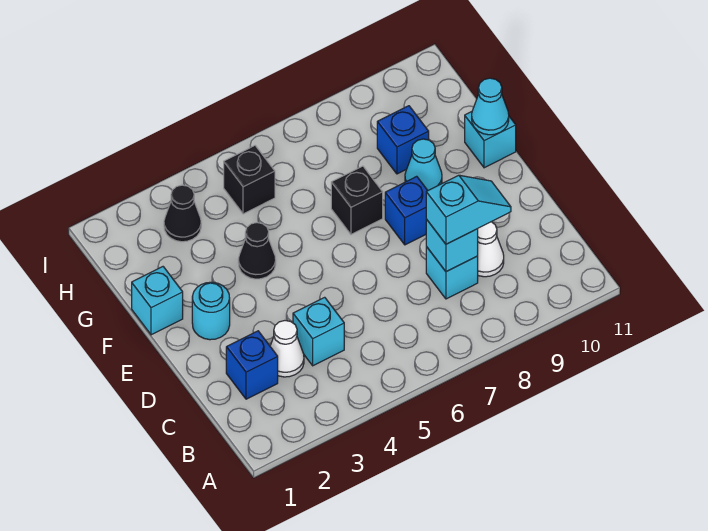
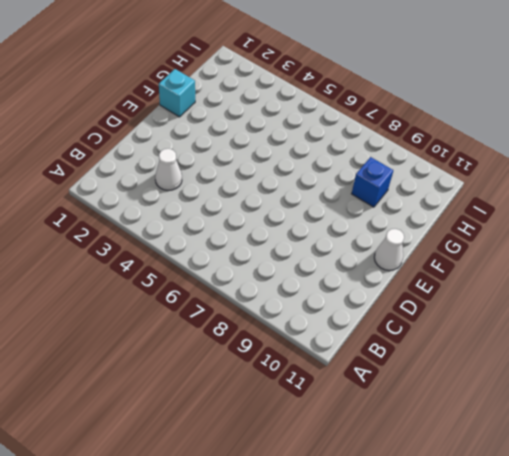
white cone E11 level 1 -> white cone C9 level 1
none -> blue brick C2 level 1
none -> cyan brick C4 level 1
none -> cyan brick C8 level 1

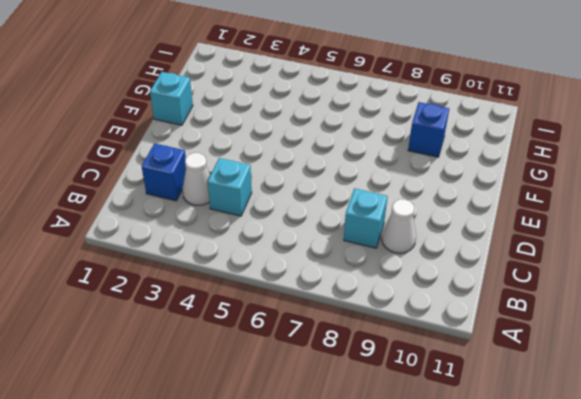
none -> cyan round brick E2 level 1
none -> blue brick E8 level 1
none -> black cone F4 level 1

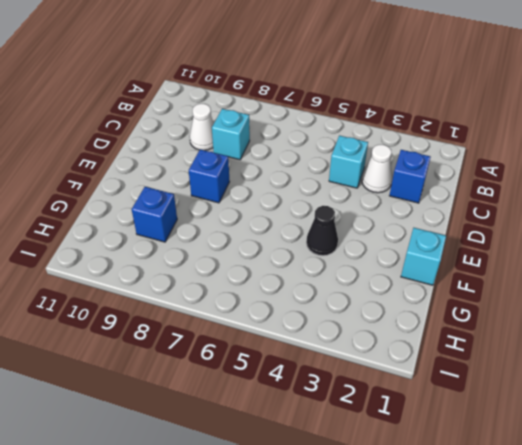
none -> cyan round brick E2 level 1
none -> black brick F7 level 1
none -> cyan cone F9 level 1

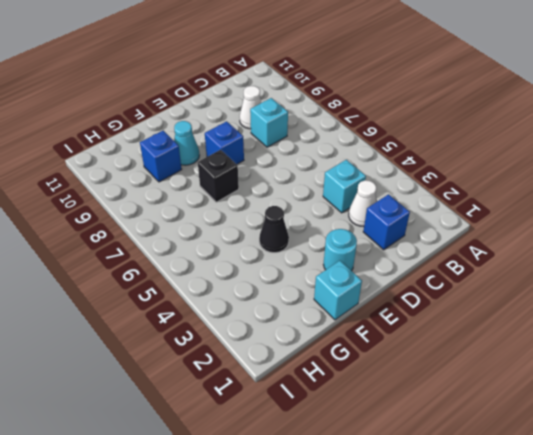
none -> cyan brick F11 level 1
none -> black cone H3 level 1
none -> black brick H5 level 1

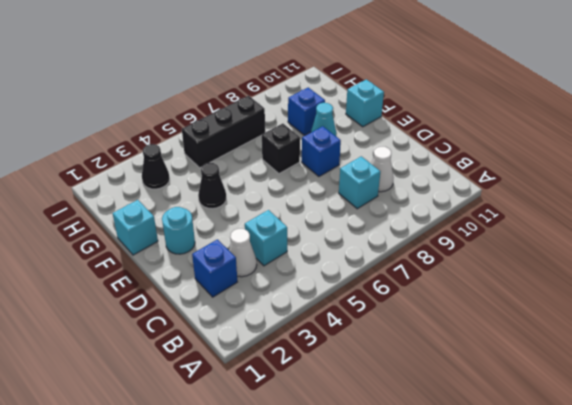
black brick H5:H7 level 1 -> black brick H5 level 1
none -> cyan brick C8 level 2
none -> cyan cone F11 level 2
none -> cyan slope C8:C9 level 3 top 8

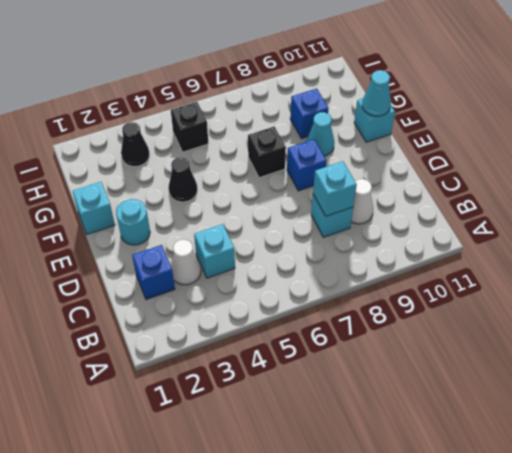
none -> cyan slope C8:C9 level 3 top 8

